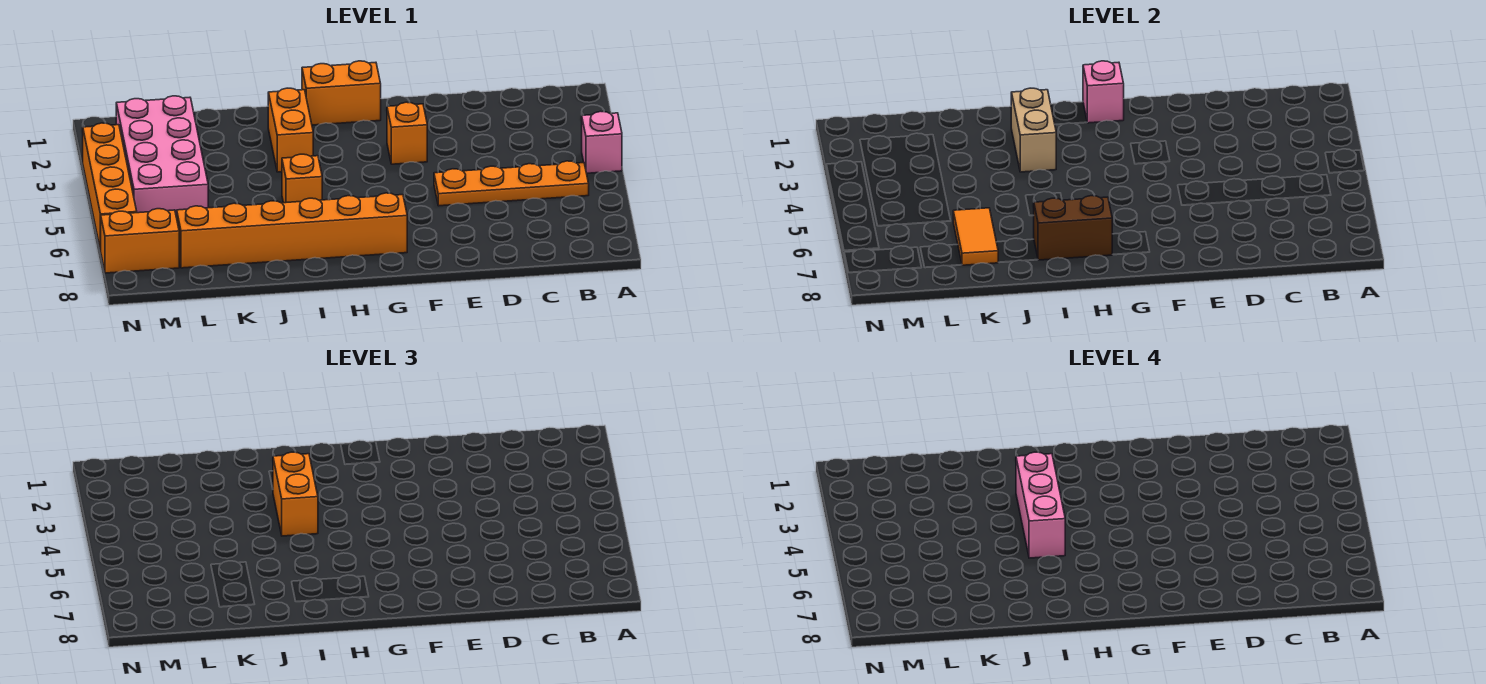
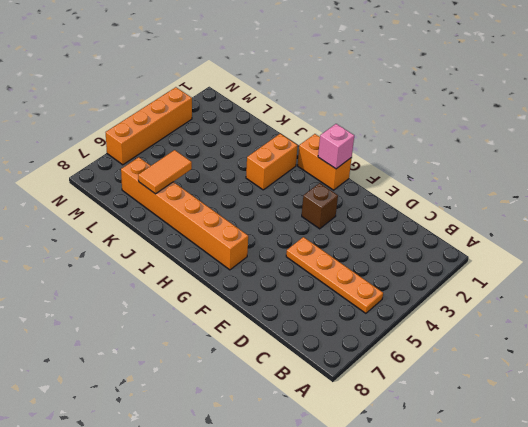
brown brick F3 level 1 -> orange brick F3 level 1
none -> pink brick A4 level 1
none -> orange brick I5 level 1
none -> pink brick L2:M5 level 1

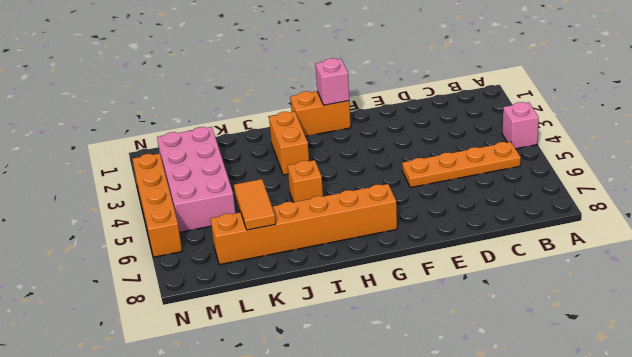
none -> orange brick F3 level 1
none -> orange brick M7:N7 level 1
none -> brown brick H7:I7 level 2

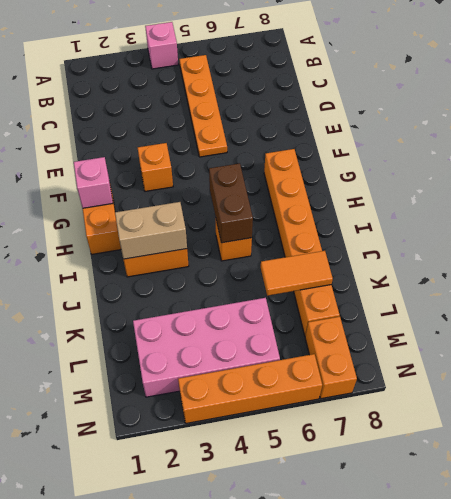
brown brick H5:I5 level 2 -> brown brick H7:I7 level 2
none -> orange brick I3:I4 level 3
none -> pink brick I3:I5 level 4

